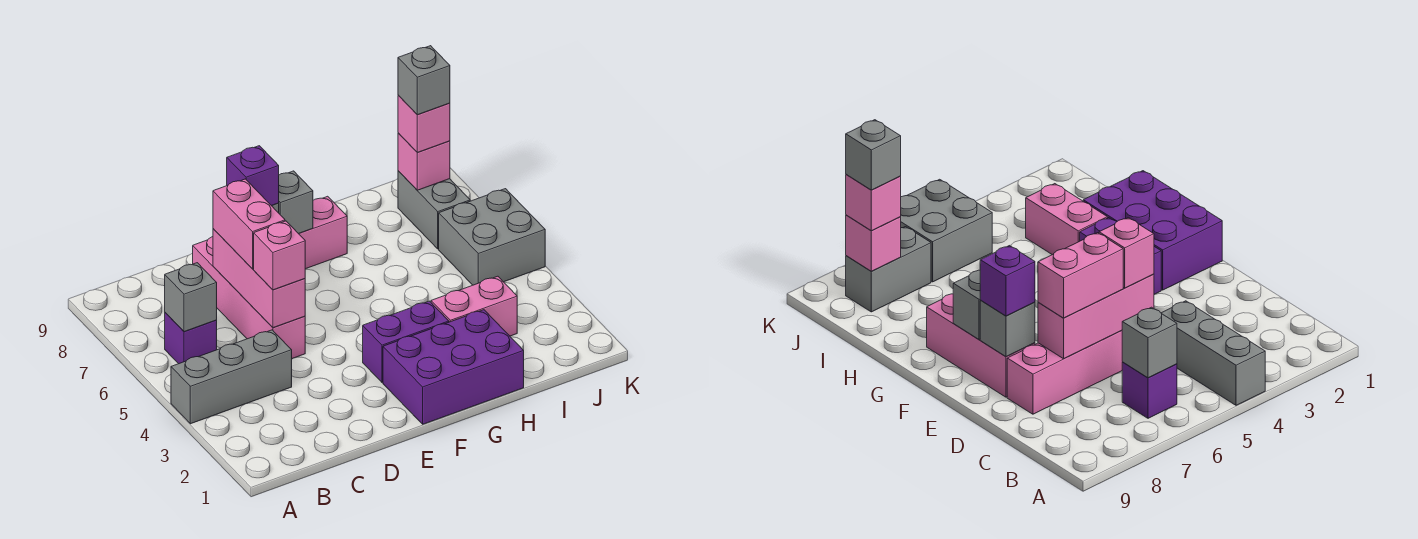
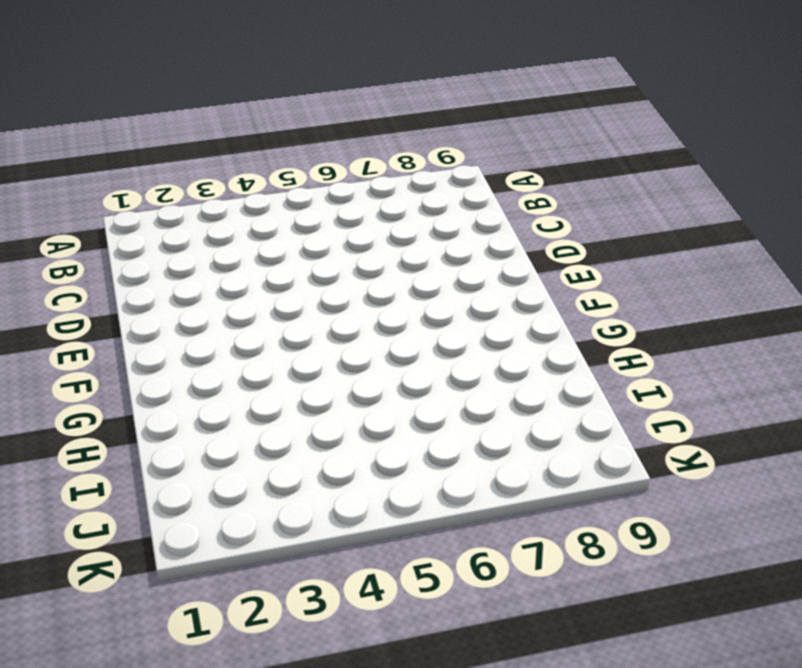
none -> grey brick A4:C4 level 1
none -> purple brick B6 level 1
none -> pink brick D5:D8 level 1

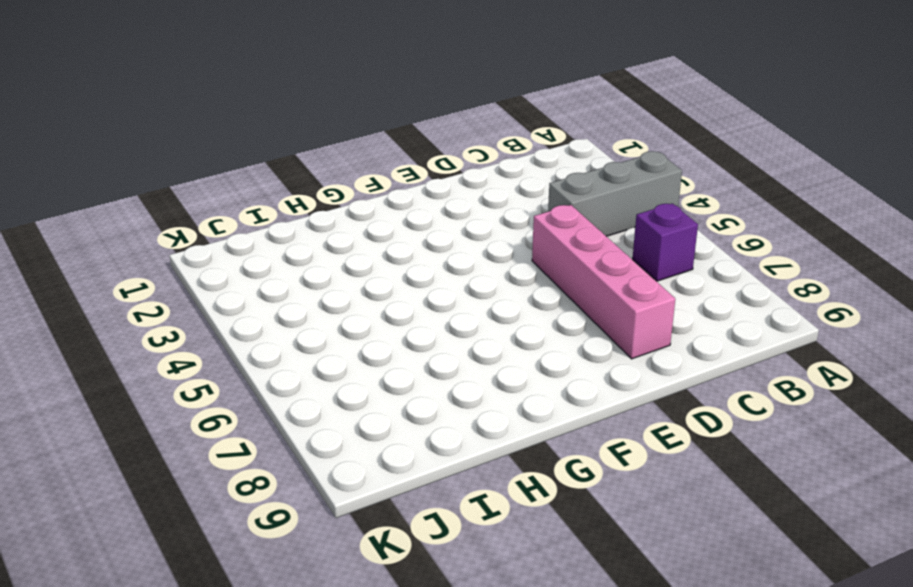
none -> pink brick E8:G8 level 1
none -> purple brick F1:H2 level 1
none -> purple brick F3:G3 level 1

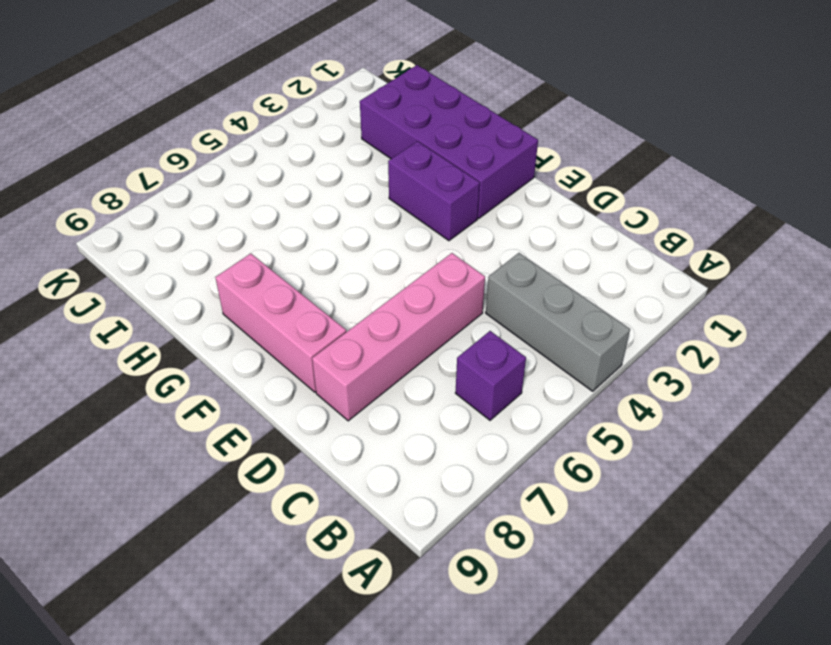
purple brick F1:I2 level 1 -> purple brick F1:H2 level 1
none -> pink brick H3:I3 level 1
none -> grey brick J5:K6 level 1
none -> grey brick J7:J8 level 1

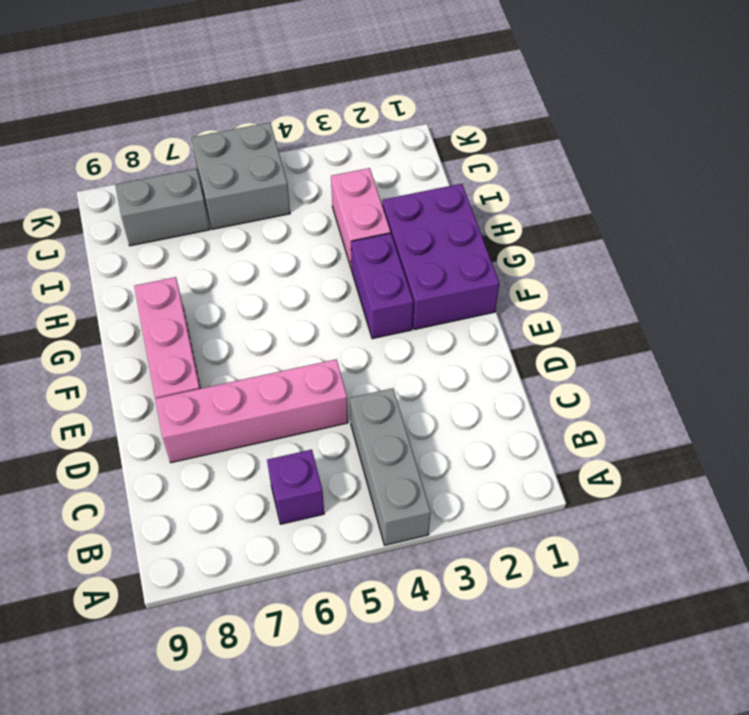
none -> grey brick B6 level 2
none -> pink brick D5:D7 level 2
none -> grey brick E8 level 2

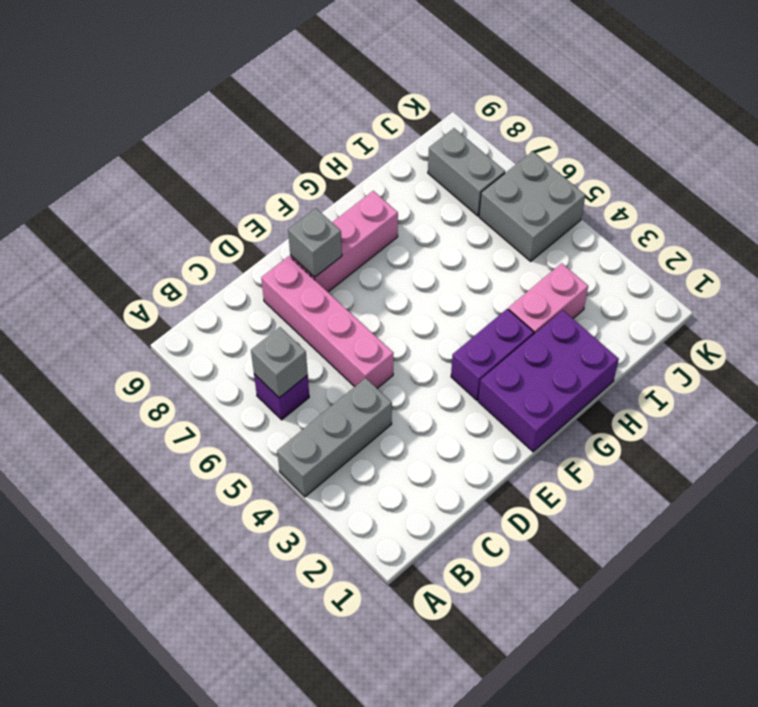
none -> pink brick D5:D7 level 2
none -> grey brick F8 level 2
none -> pink brick J8 level 2

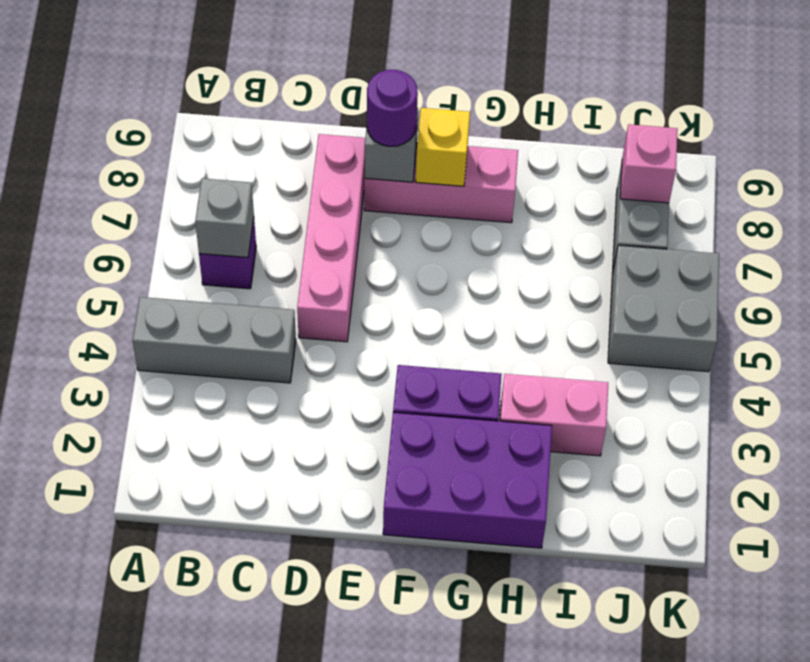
purple round brick E8 level 3 -> purple brick E8 level 3
yellow brick F8 level 2 -> grey brick F8 level 2
none -> pink brick D5:D7 level 2
none -> pink brick D5 level 3
none -> pink brick D6:D7 level 3

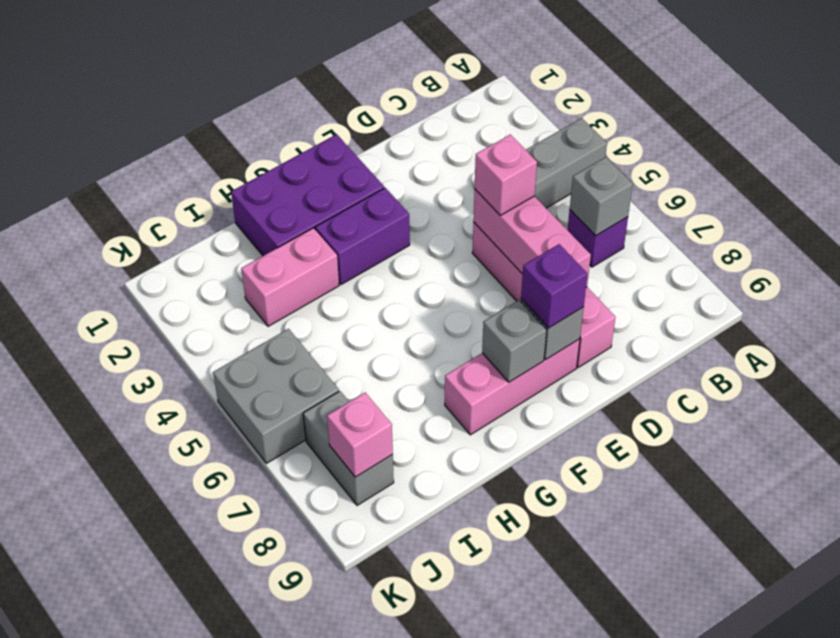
none -> pink brick D6:D7 level 3
none -> pink brick J8 level 3
none -> grey brick J8 level 4

